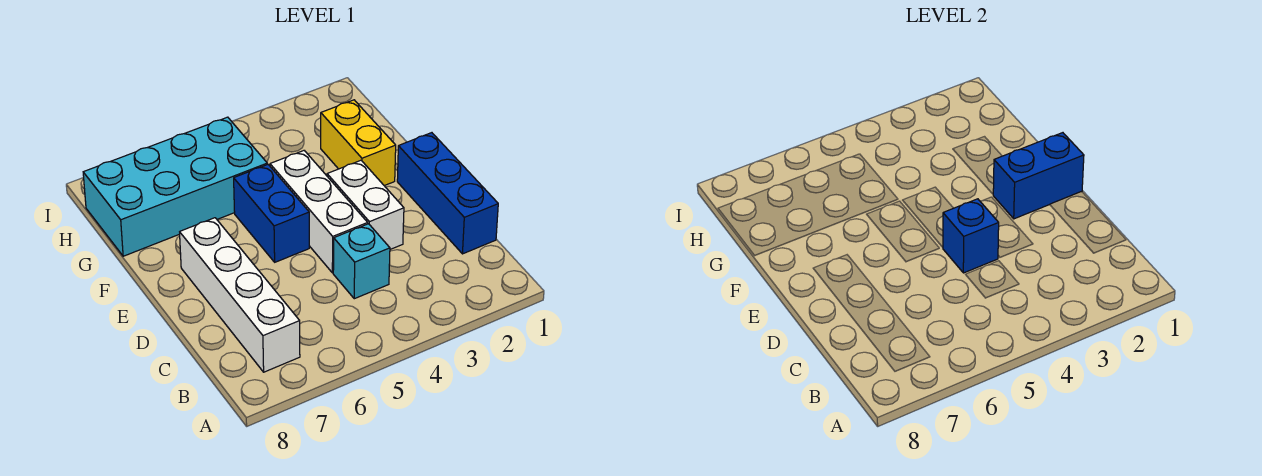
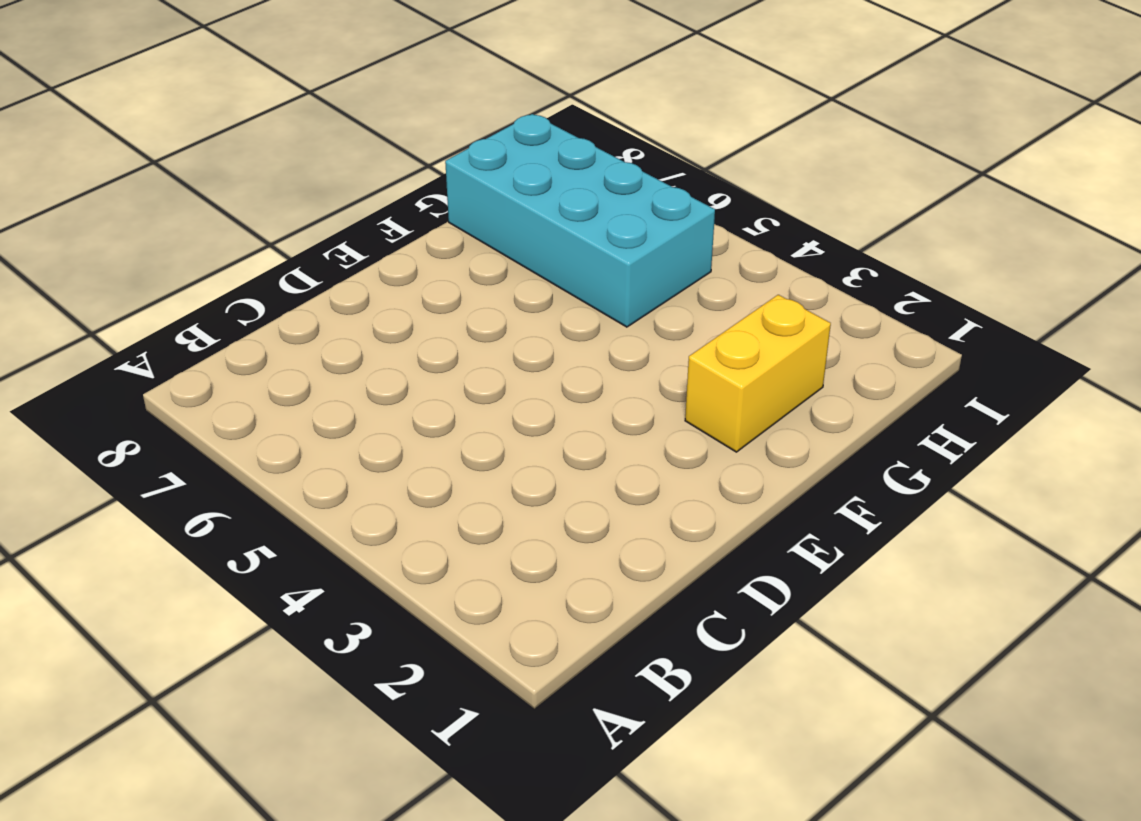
none -> white brick B7:E7 level 1
none -> blue brick C1:E1 level 1

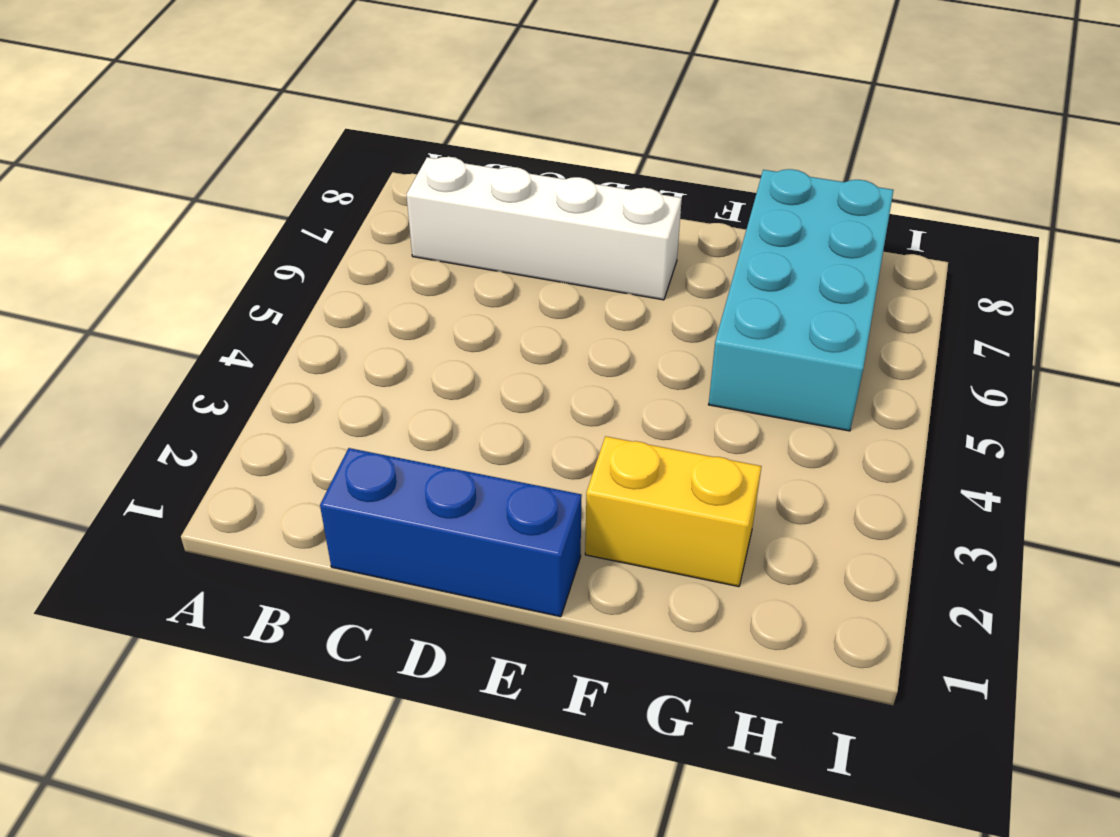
none -> cyan brick C4 level 1
none -> white brick D3:E3 level 1

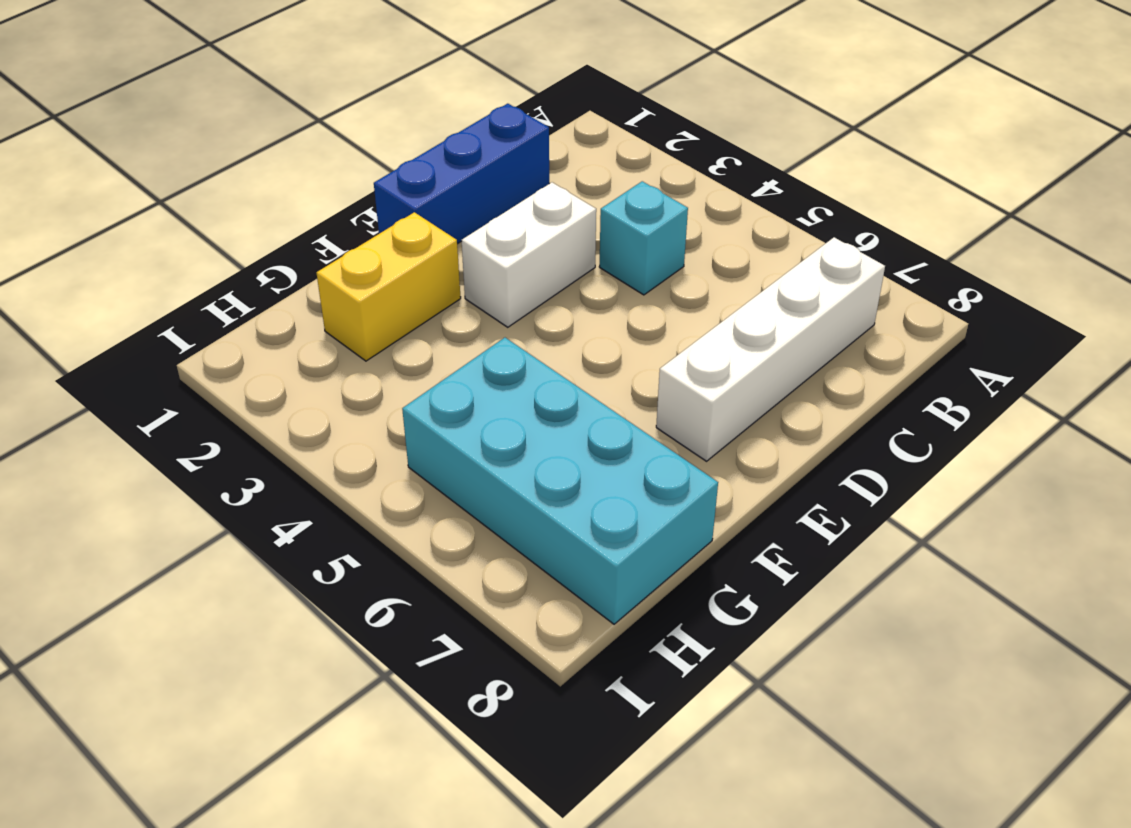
none -> white brick D4:F4 level 1
none -> blue brick E5:F5 level 1

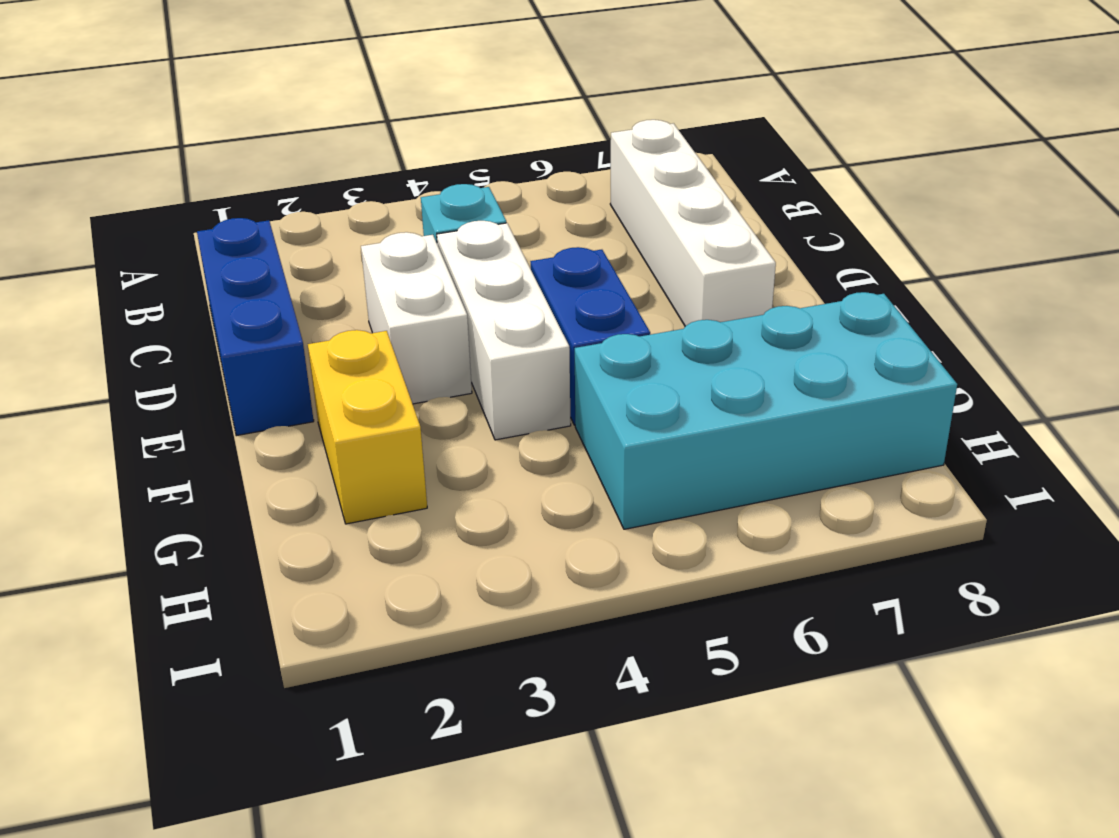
none -> blue brick D4 level 2
none -> blue brick E1:E2 level 2

